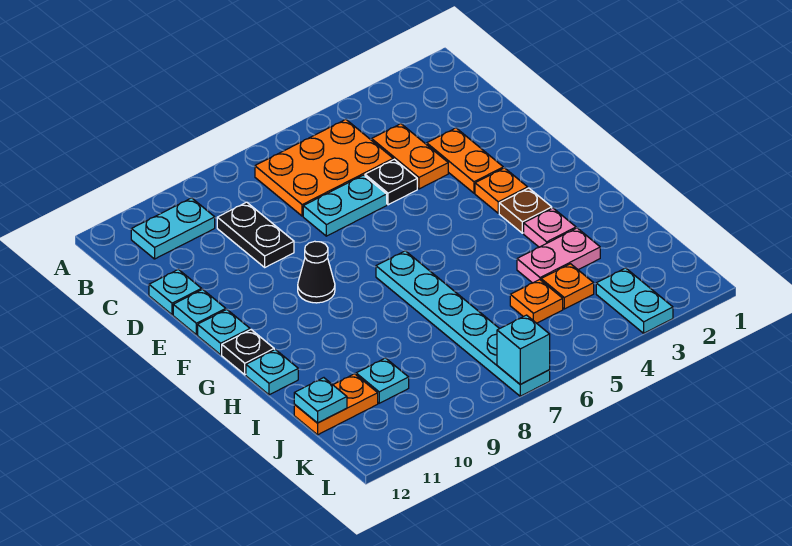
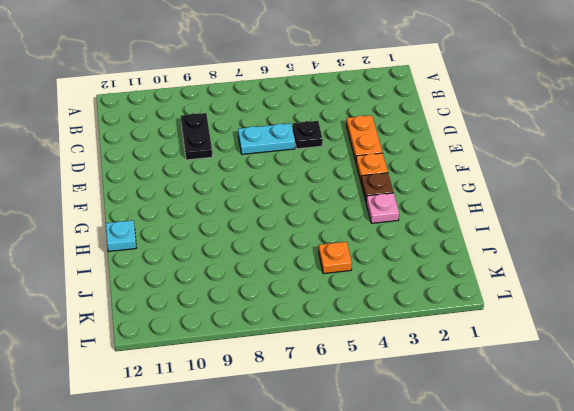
none -> orange plate B5:C7 level 1
none -> cyan plate B10:B11 level 1
none -> orange plate C4:D4 level 1

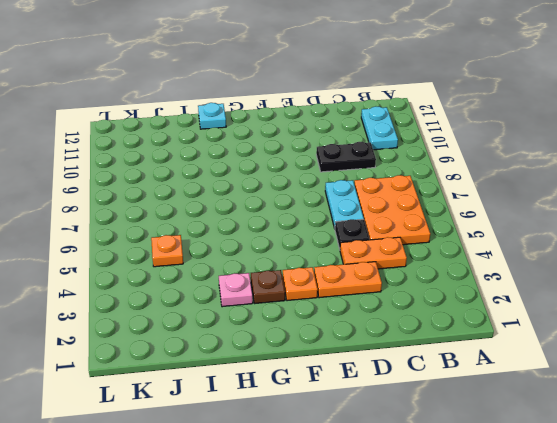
none -> cyan plate D12 level 1
none -> cyan plate E12 level 1
none -> black cone F9 level 1

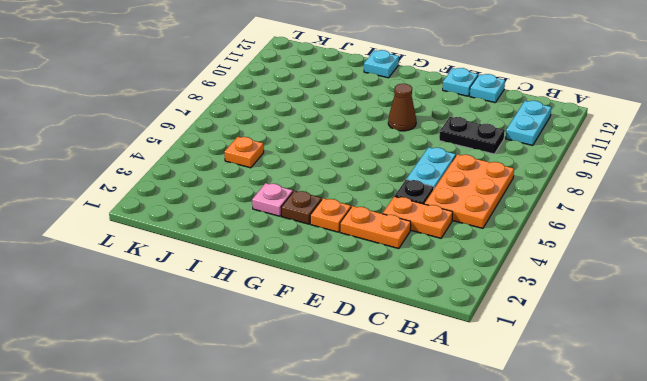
brown cone F9 level 1 -> black cone F9 level 1
none -> cyan plate F12 level 1
none -> cyan plate G7:L7 level 1
none -> black plate G12 level 1

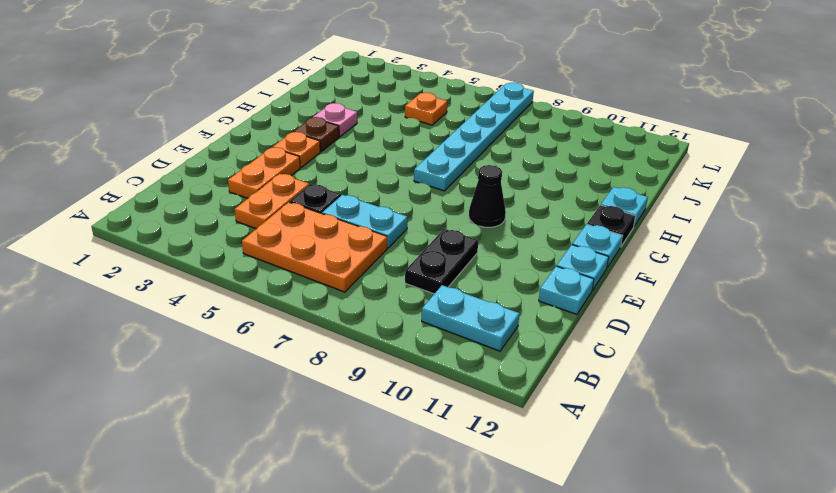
none -> pink plate I3:I4 level 1
none -> orange plate J4 level 1
none -> cyan plate J10 level 1

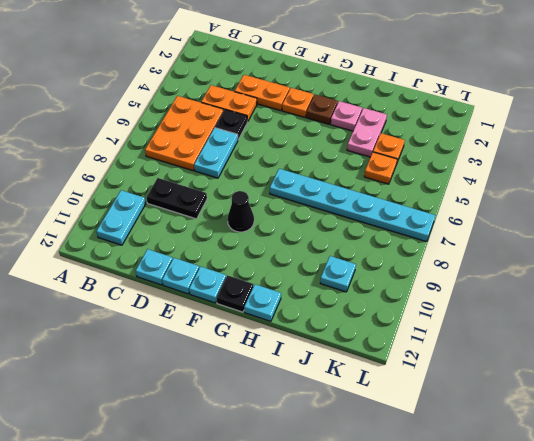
none -> orange plate J11:J12 level 1
none -> cyan plate K3:L3 level 1
none -> cyan plate J12 level 2

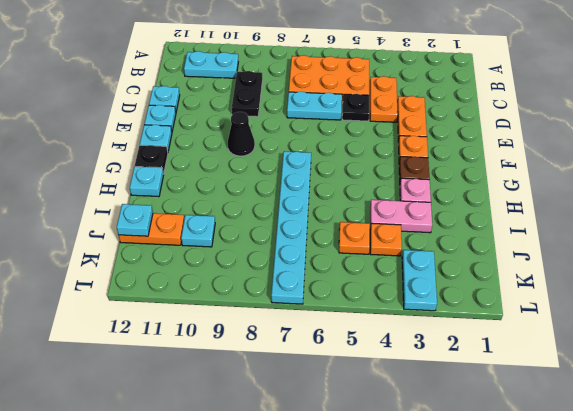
none -> cyan brick L7 level 2

